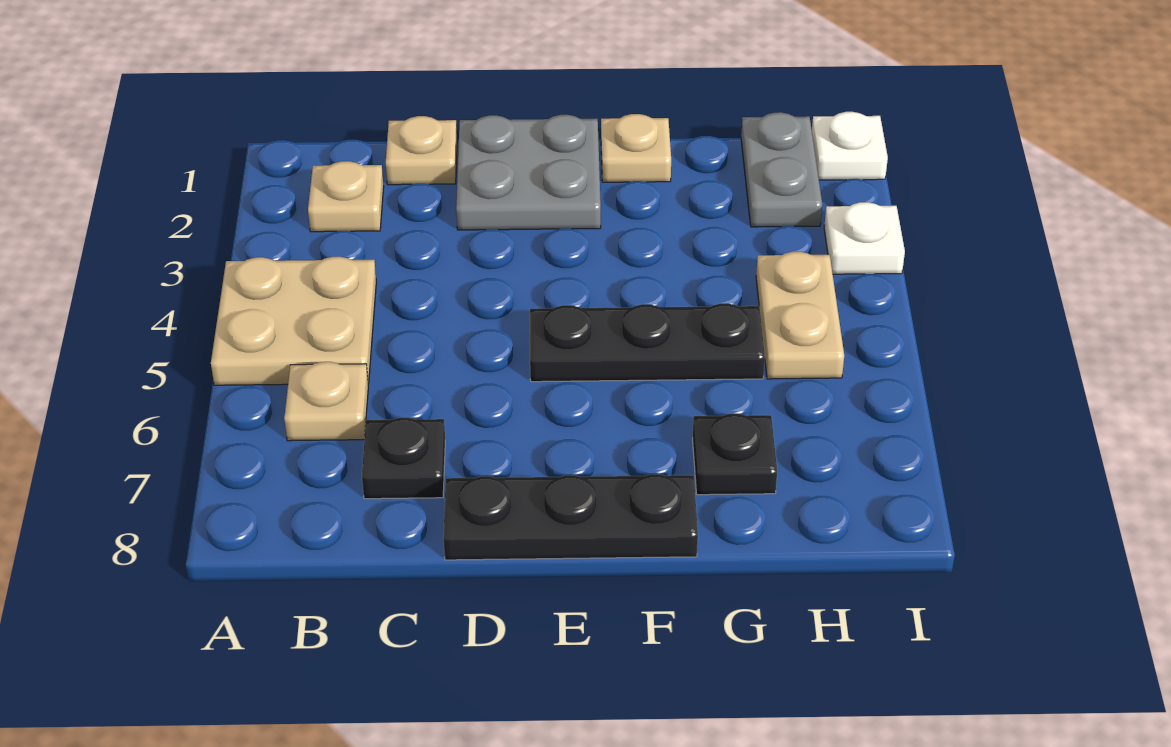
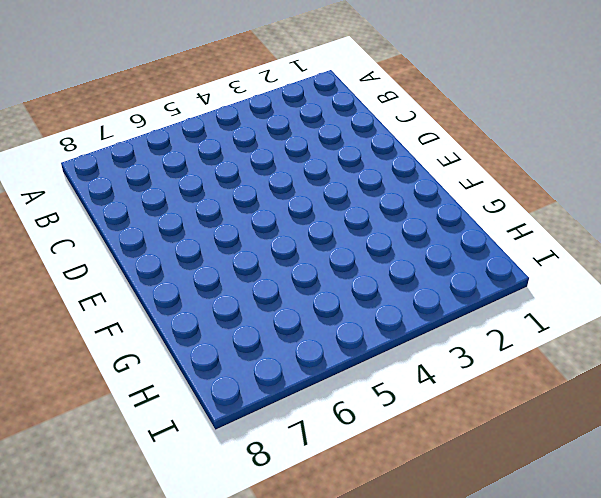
none -> tan plate A4:B5 level 1
none -> tan plate B2 level 1
none -> tan plate B6 level 1

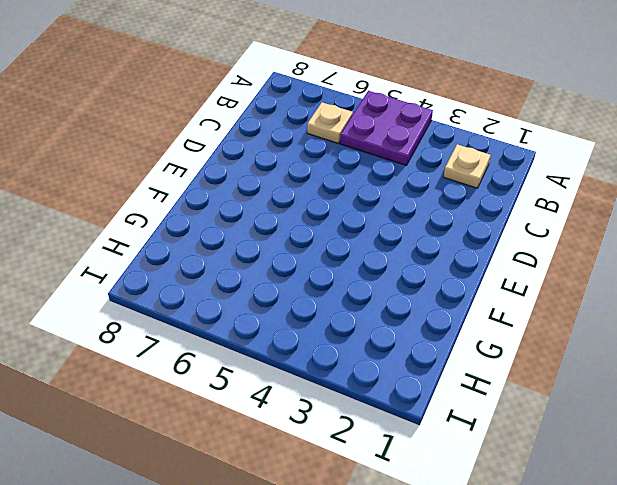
purple plate A4:B5 level 1 -> tan plate A4:B5 level 1
none -> tan plate C1 level 1
none -> black plate C7 level 1
none -> grey plate D1:E2 level 1

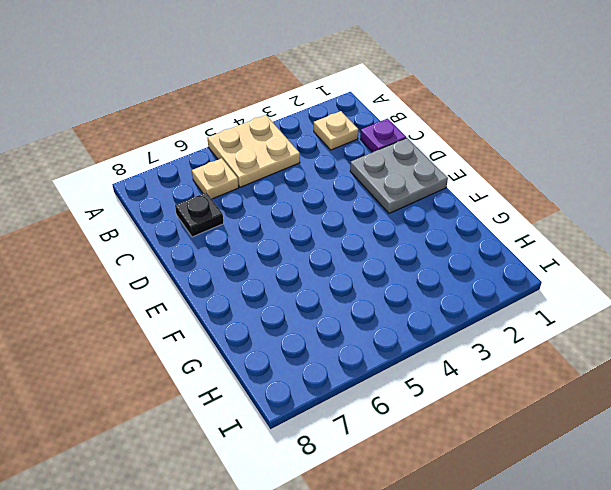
purple plate C1 level 1 -> tan plate C1 level 1
none -> black plate D8:F8 level 1
none -> black plate E5:G5 level 1
none -> tan plate F1 level 1

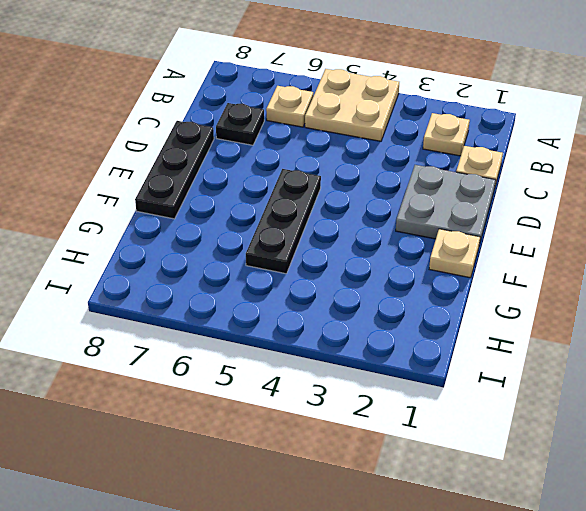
none -> black plate G7 level 1
none -> grey plate H1:H2 level 1
none -> tan plate H4:H5 level 1

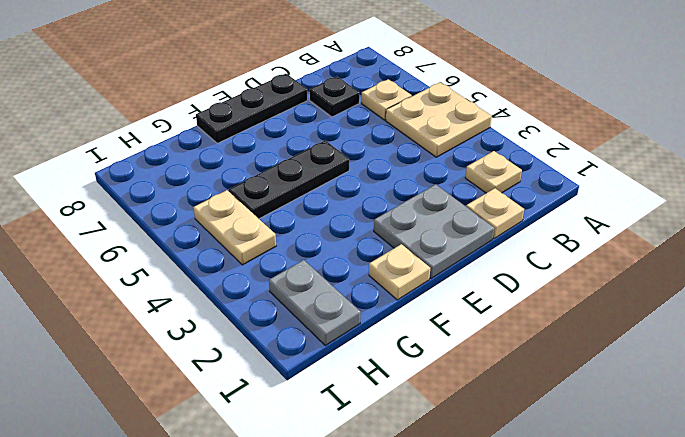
none -> black plate G7 level 1
none -> white plate I1 level 1
none -> white plate I3 level 1

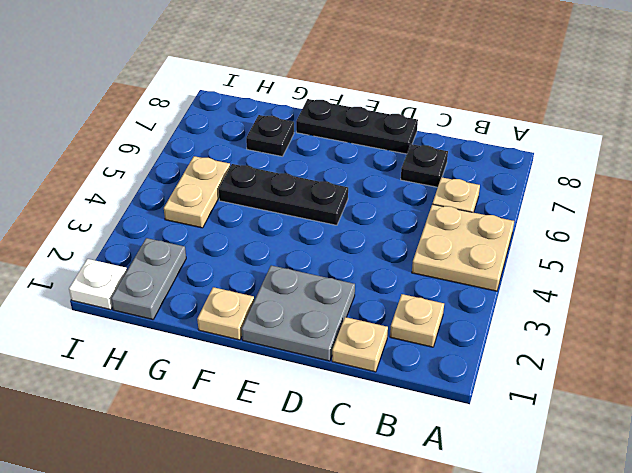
none -> white plate I3 level 1

